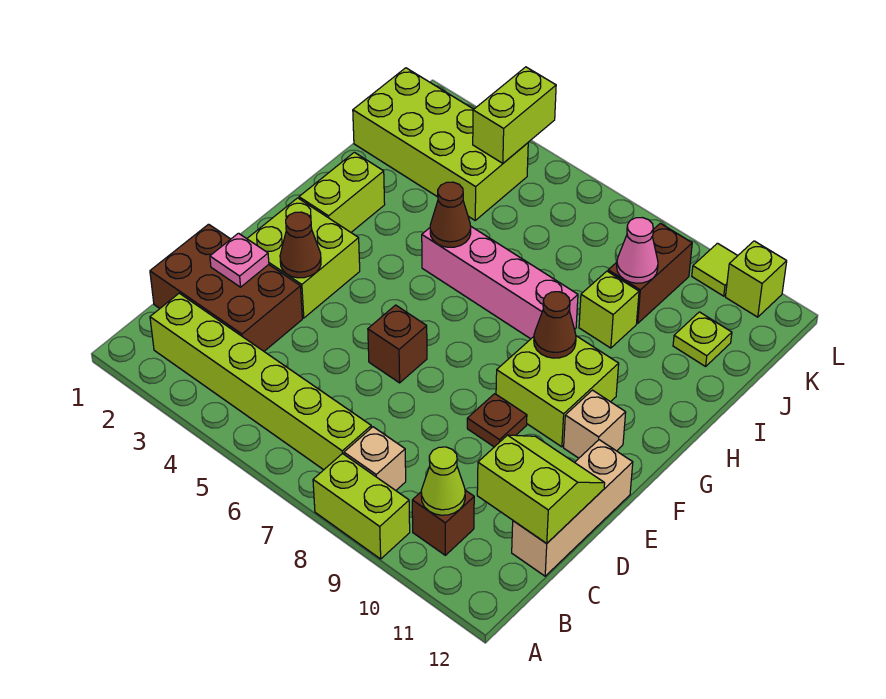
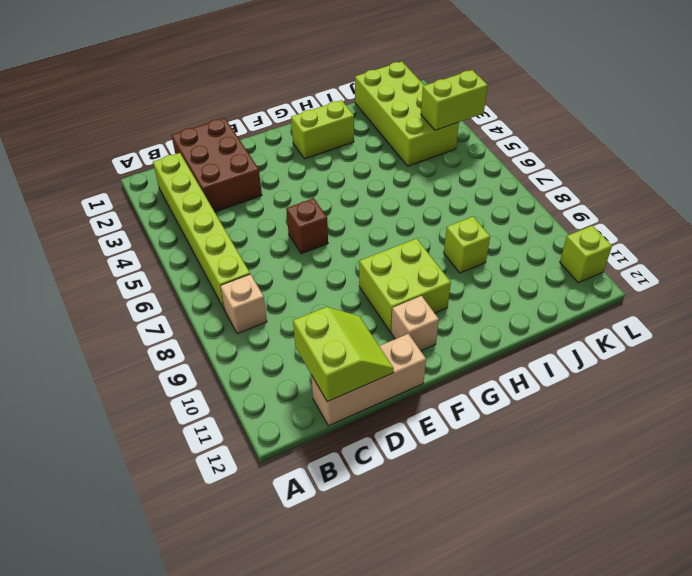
none -> lime brick A8:A9 level 1
none -> brown brick B10 level 1
none -> lime brick E2:F3 level 1

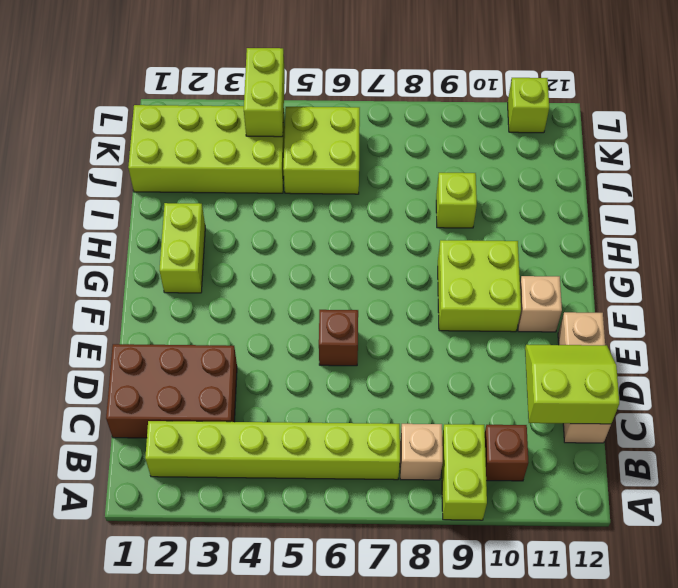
lime brick A9:B9 level 1 -> lime brick A8:A9 level 1
lime brick J5:K6 level 1 -> lime brick E2:F3 level 1
none -> brown plate E9 level 1
none -> pink brick H5:H8 level 1
none -> brown brick J9:K9 level 1

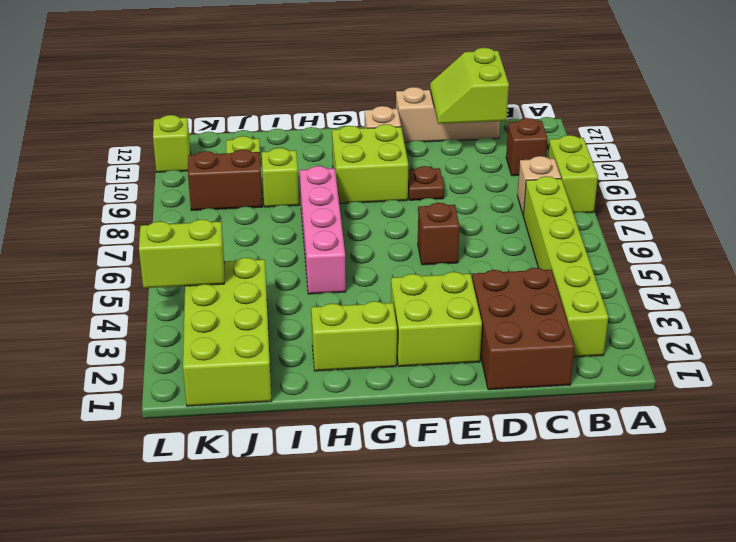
none -> lime tile L10 level 1
none -> lime cone B10 level 2
none -> pink plate D2 level 2

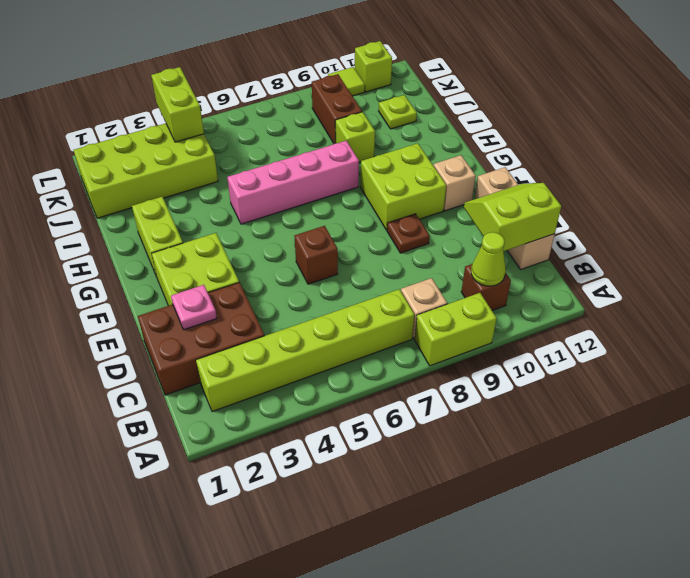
none -> brown cone E3 level 2
none -> brown cone G9 level 2
none -> brown cone H5 level 2

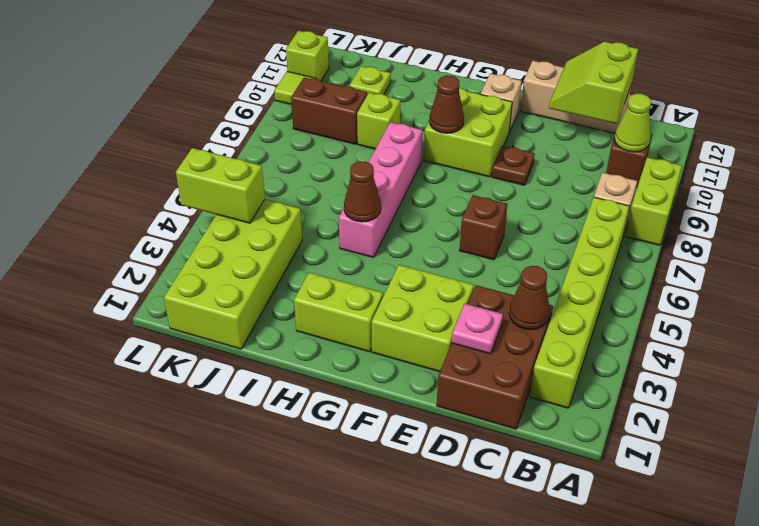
brown cone C3 level 2 -> brown cone E3 level 2
none -> pink cone J9 level 2

